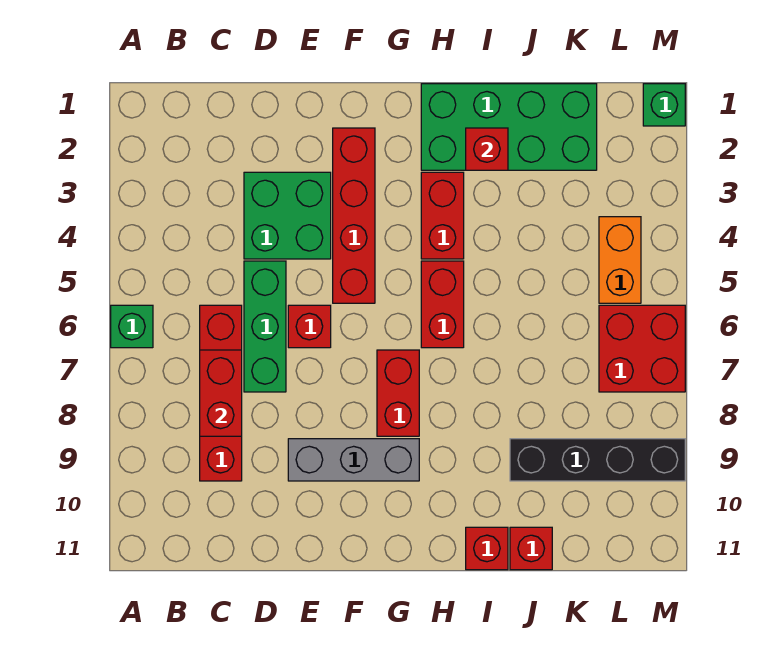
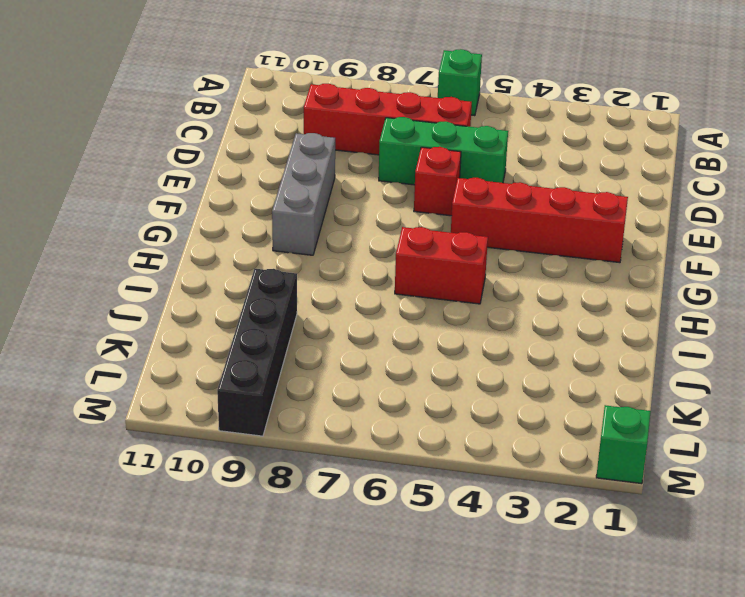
none -> green brick D3:E4 level 1
none -> red brick G7:G8 level 1
none -> green brick H1:K2 level 1

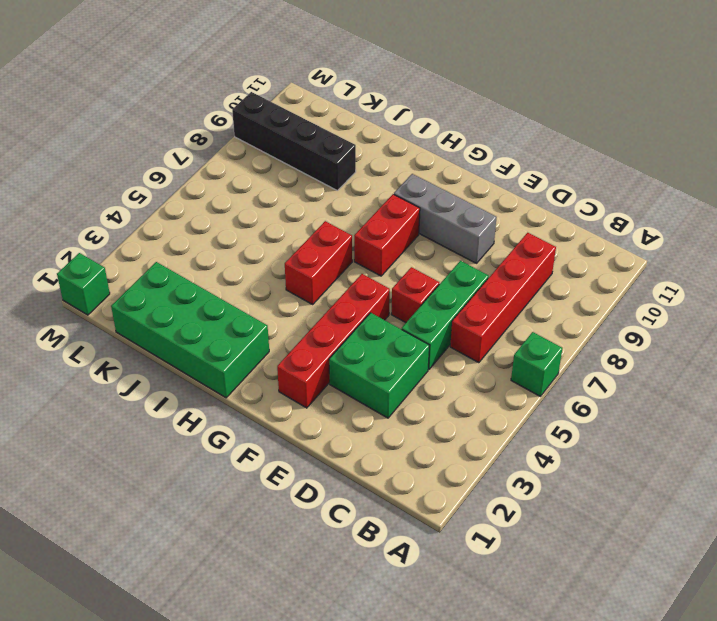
none -> red brick H3:H4 level 1
none -> red brick I11 level 1
none -> red brick J11 level 1

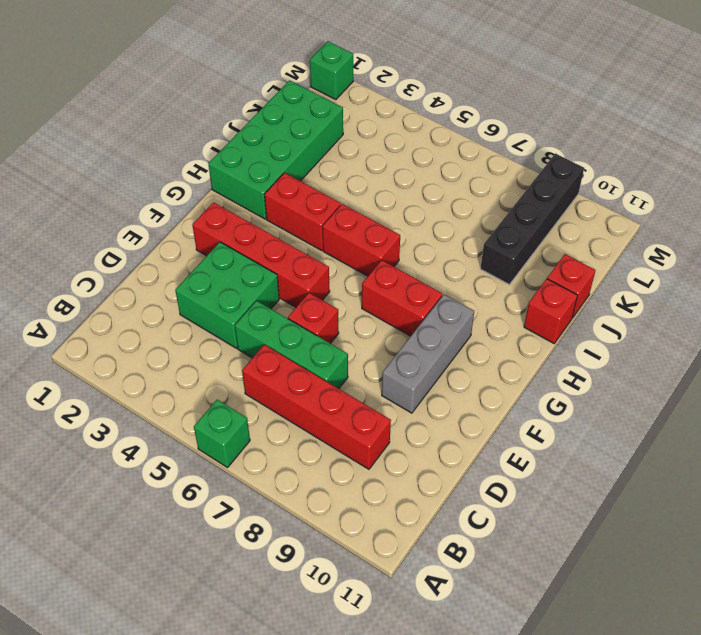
none -> orange brick L4:L5 level 1
none -> red brick L6:M7 level 1
none -> red brick C7:C8 level 2

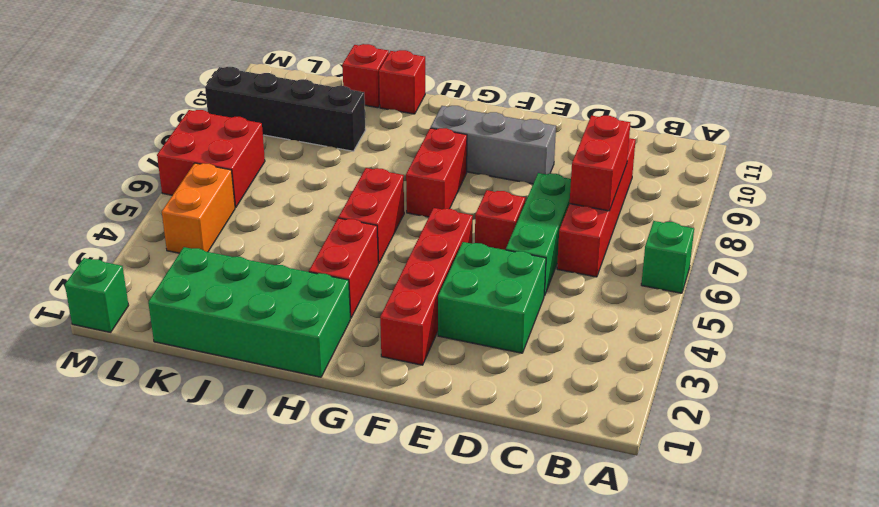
none -> red brick I2 level 2

